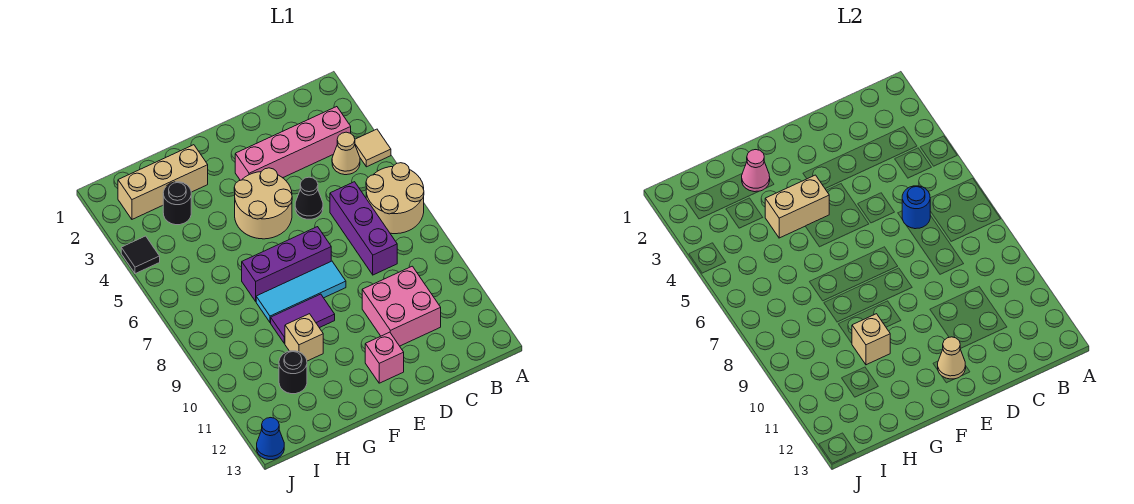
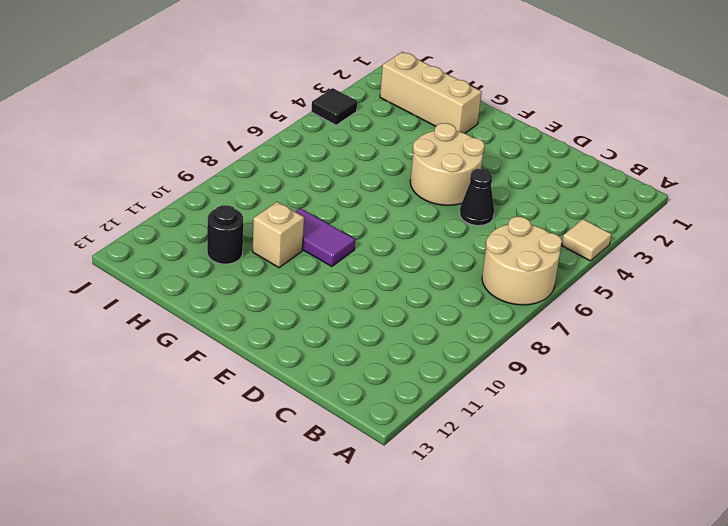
none -> pink brick B3:E3 level 1
none -> tan cone B4 level 1
none -> purple brick C6:C8 level 1

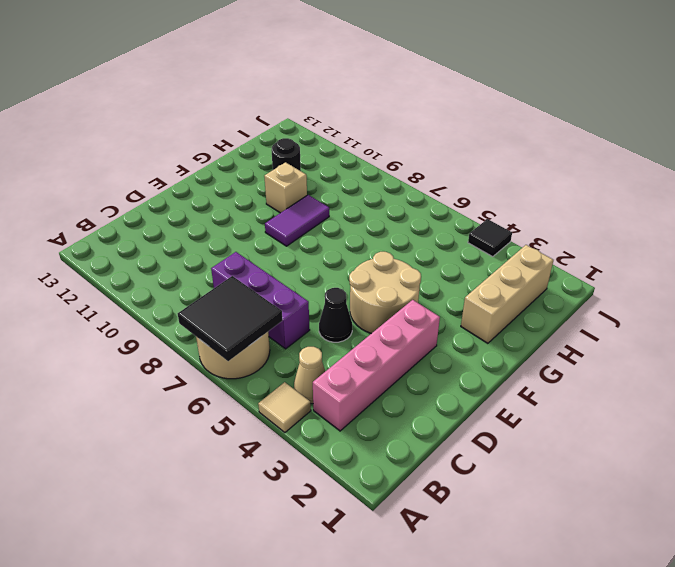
black tile A6:B7 level 2 -> none
none -> pink brick C10:D11 level 1
none -> purple brick E7:G7 level 1
none -> cyan tile E8:G8 level 1

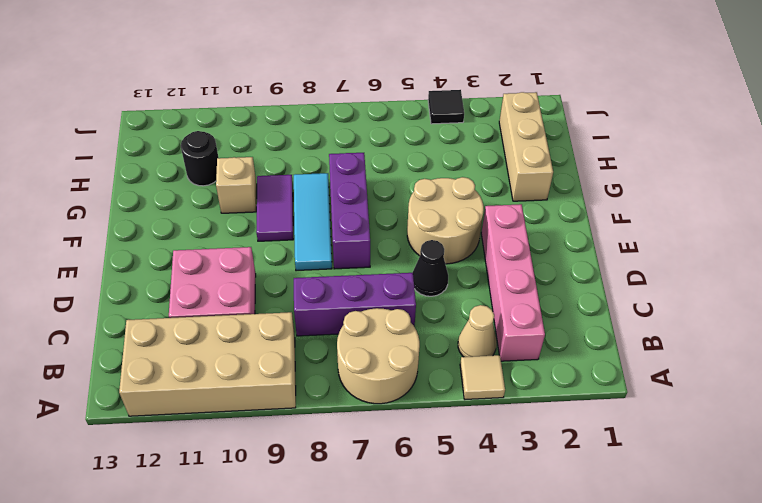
tan brick A9:B12 level 1 -> none
none -> pink brick E12 level 1
none -> black round brick H3 level 1
none -> blue cone J13 level 1

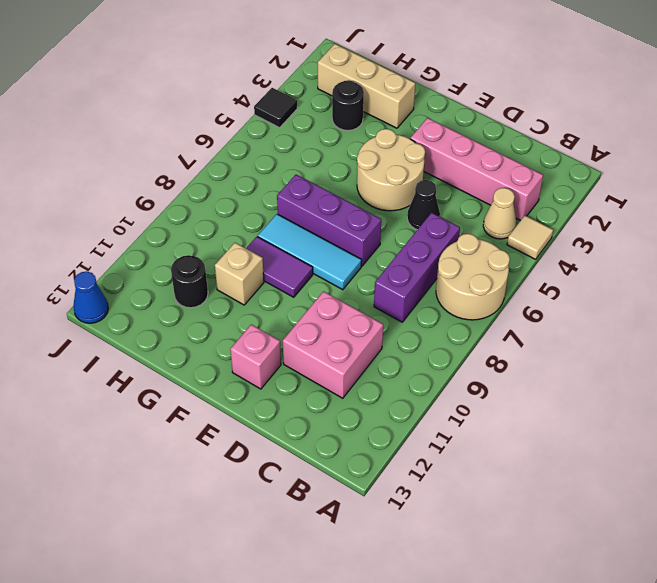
none -> blue round brick C6 level 2
none -> tan cone E12 level 2
none -> tan brick F4:G4 level 2

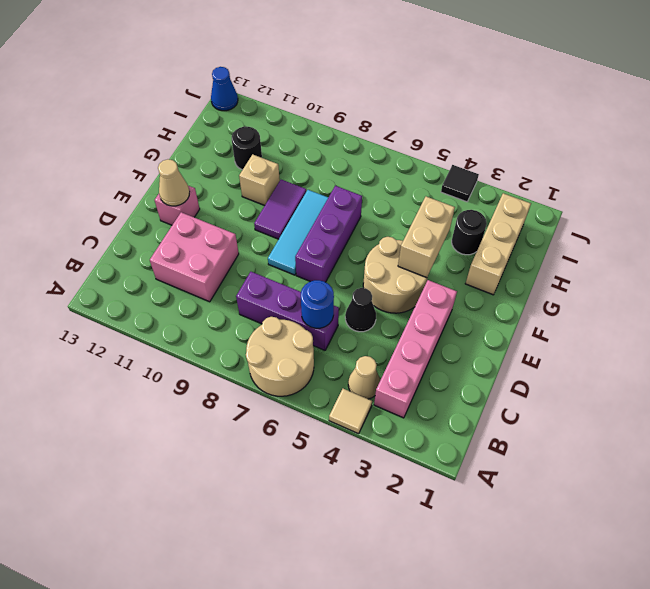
none -> pink cone G2 level 2
none -> tan brick G10 level 2

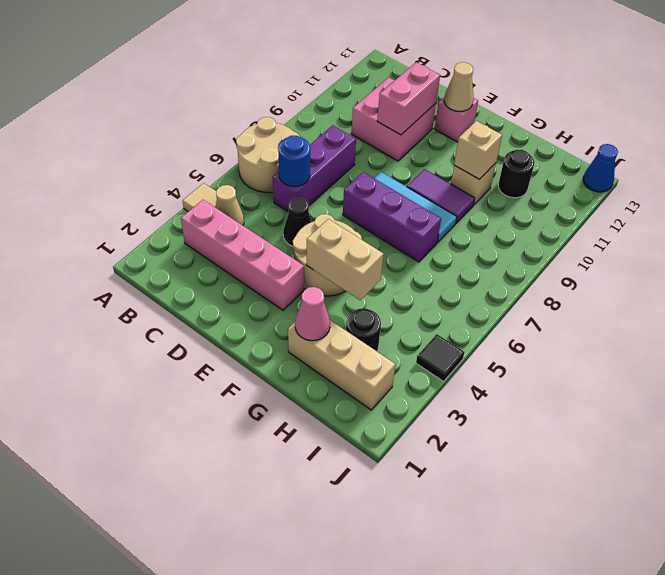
pink brick D10:D11 level 2 -> none

